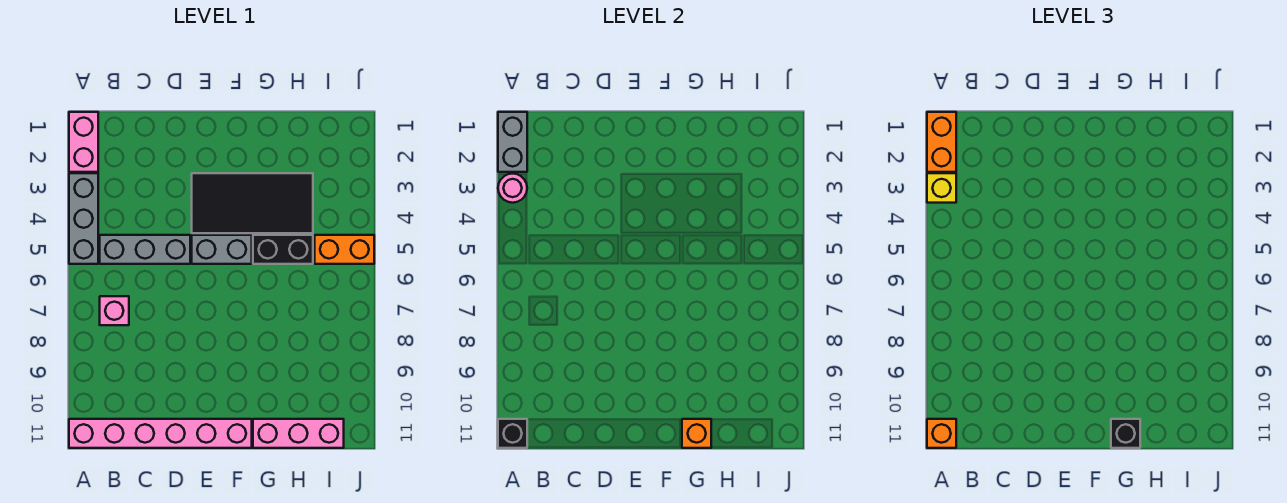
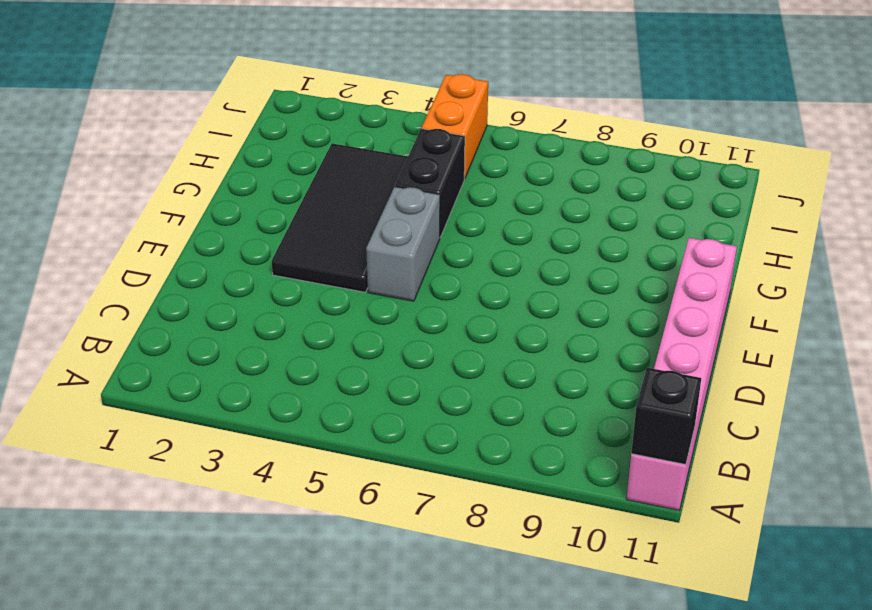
none -> pink brick A1:A2 level 1
none -> grey brick A3:A5 level 1
none -> grey brick B5:D5 level 1

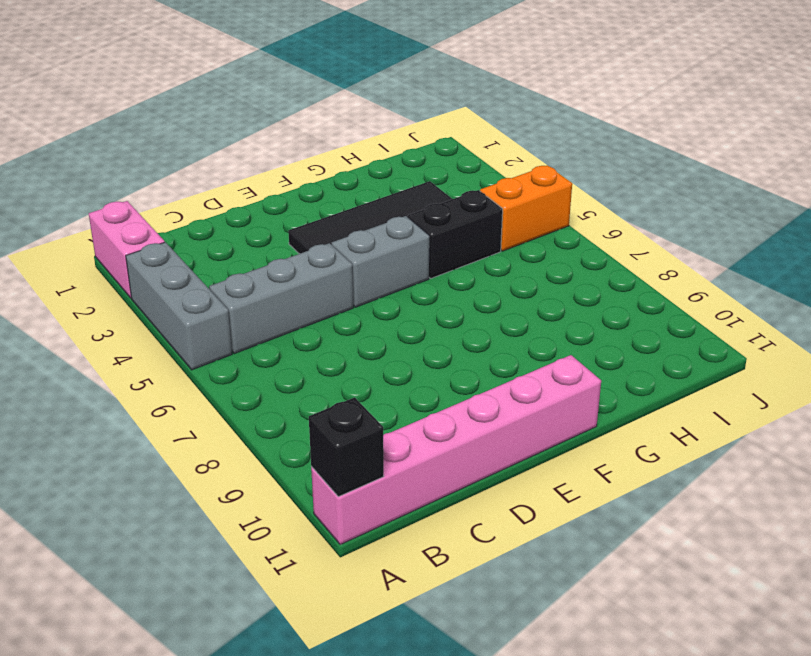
none -> pink brick B7 level 1
none -> pink brick G11:I11 level 1
none -> grey brick A1:A2 level 2

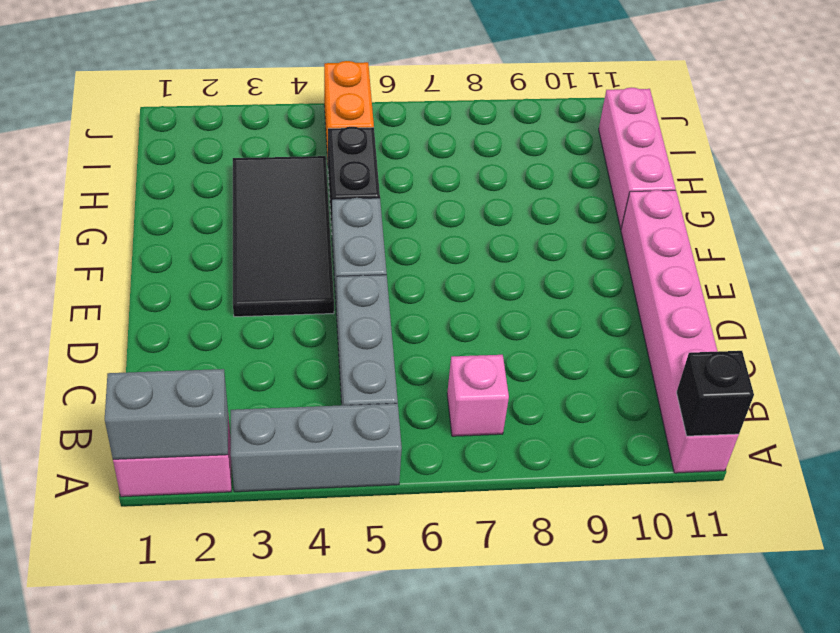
none -> pink round brick A3 level 2
none -> orange brick G11 level 2
none -> orange brick A1:A2 level 3

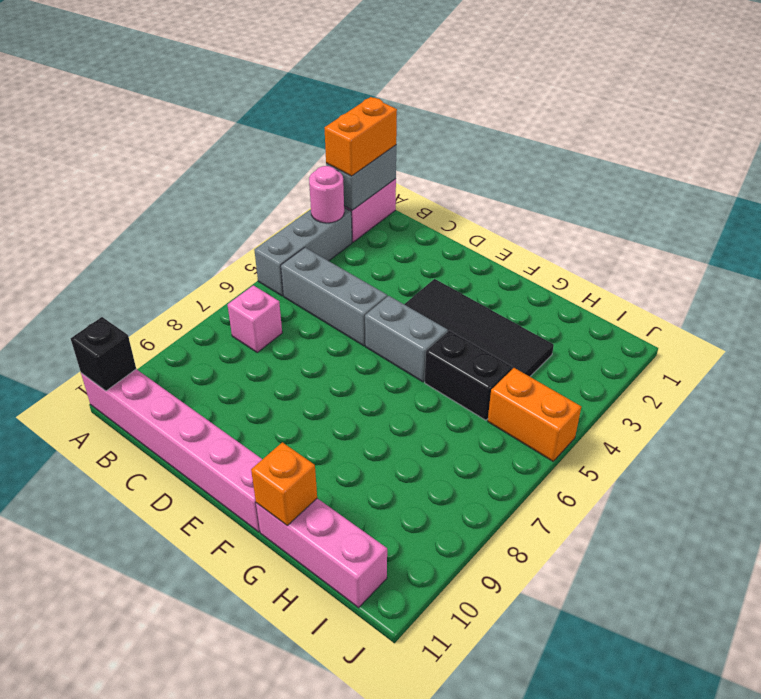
none -> yellow brick A3 level 3
none -> orange brick A11 level 3
none -> black brick G11 level 3

